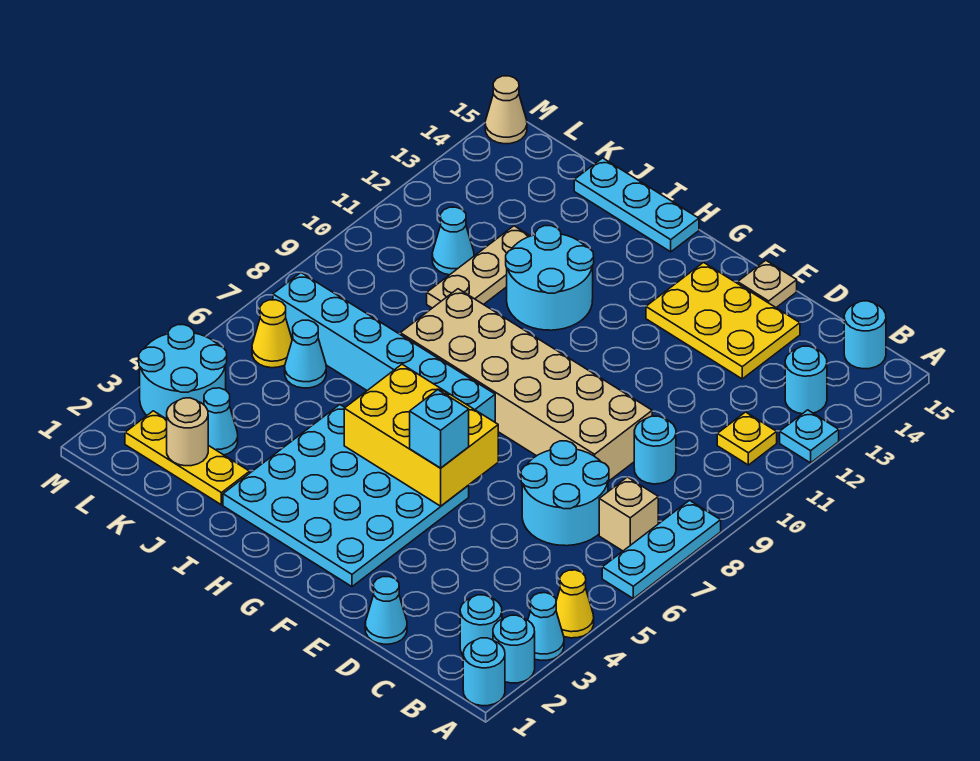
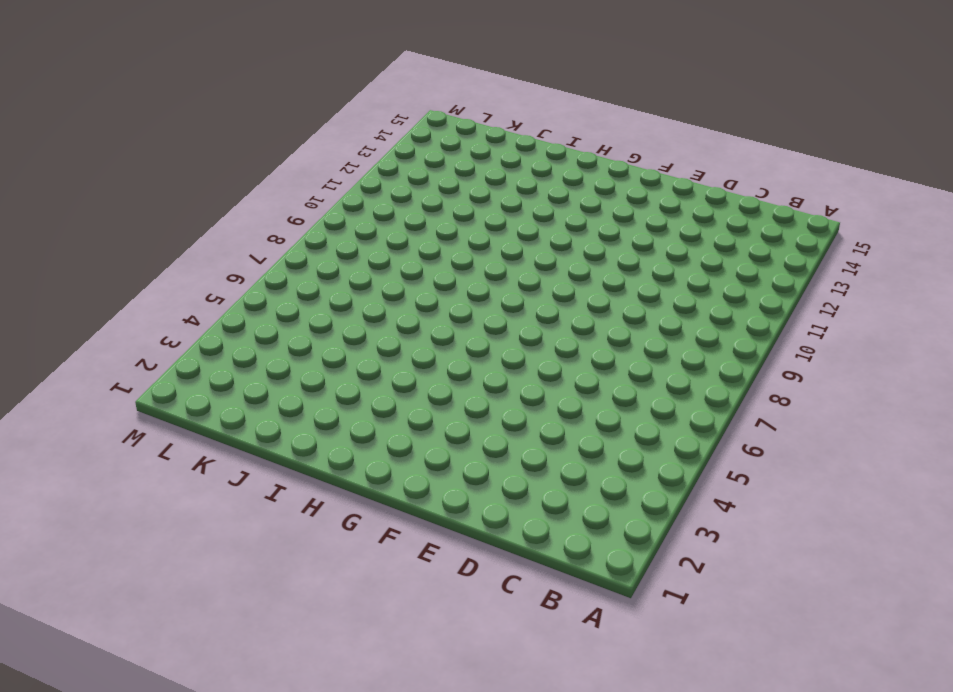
none -> cyan round brick A1 level 1
none -> cyan round brick A2 level 1
none -> cyan cone A3 level 1
none -> yellow cone A4 level 1

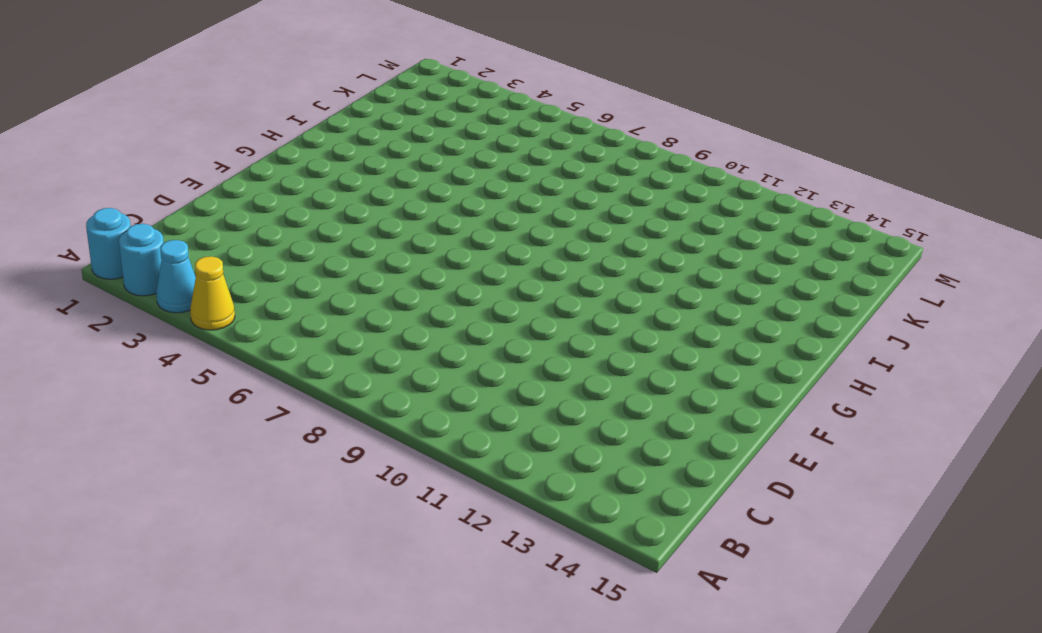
none -> cyan plate A6:A8 level 1
none -> cyan plate A12 level 1
none -> cyan round brick B2 level 1
none -> tan brick B7 level 1

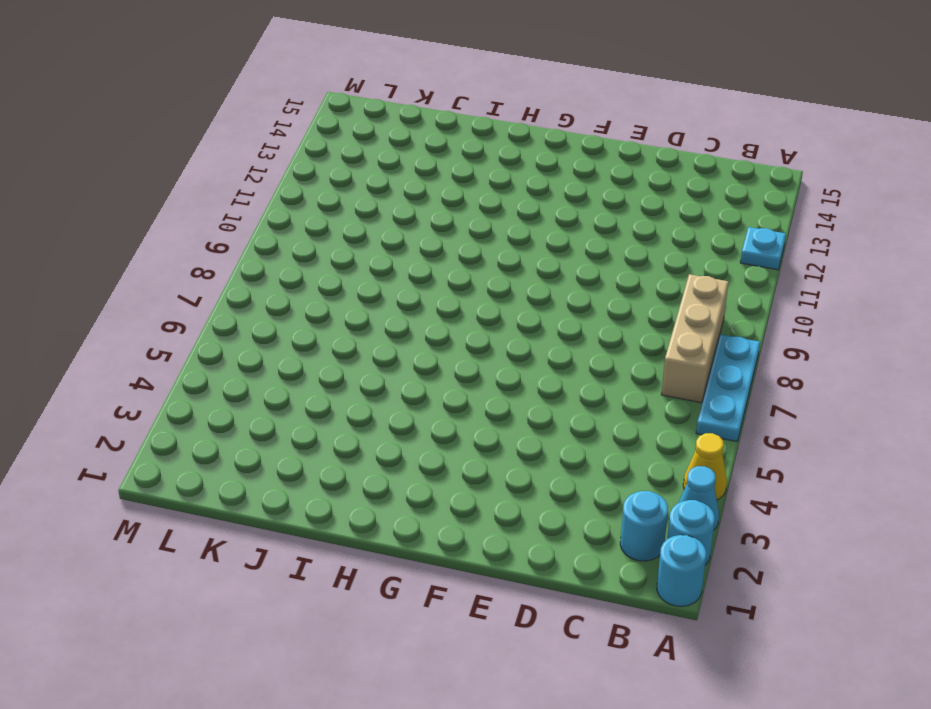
tan brick B7:B9 level 1 -> tan brick B7 level 1
none -> yellow plate B11 level 1
none -> cyan round brick B13 level 1
none -> cyan round brick B15 level 1
none -> cyan round brick C6:D7 level 1

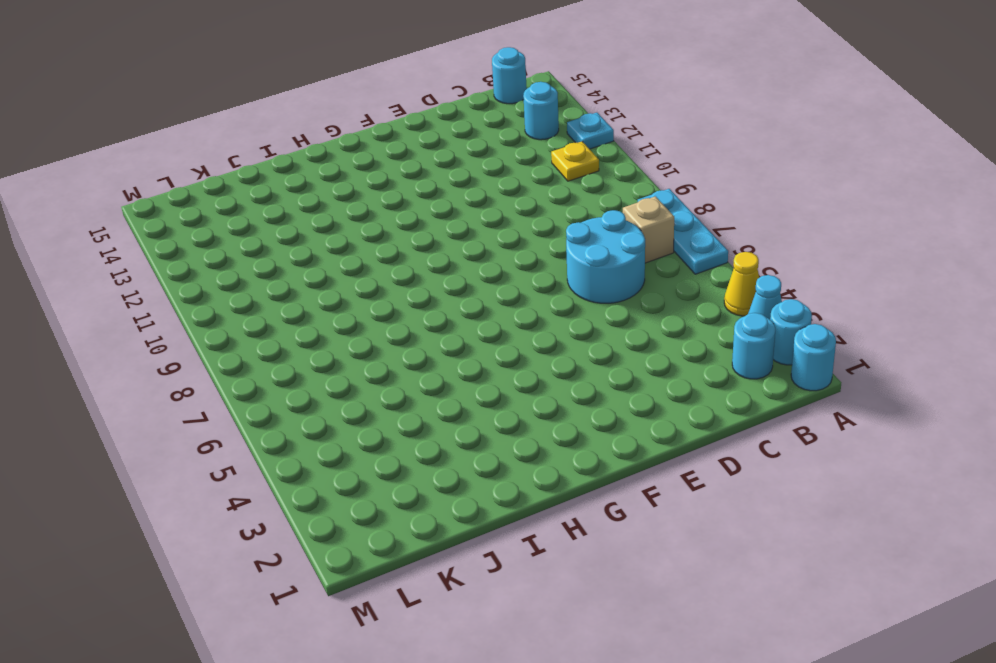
none -> cyan round brick C9 level 1
none -> cyan cone D1 level 1
none -> tan brick D8:I9 level 1
none -> yellow plate D13:F14 level 1

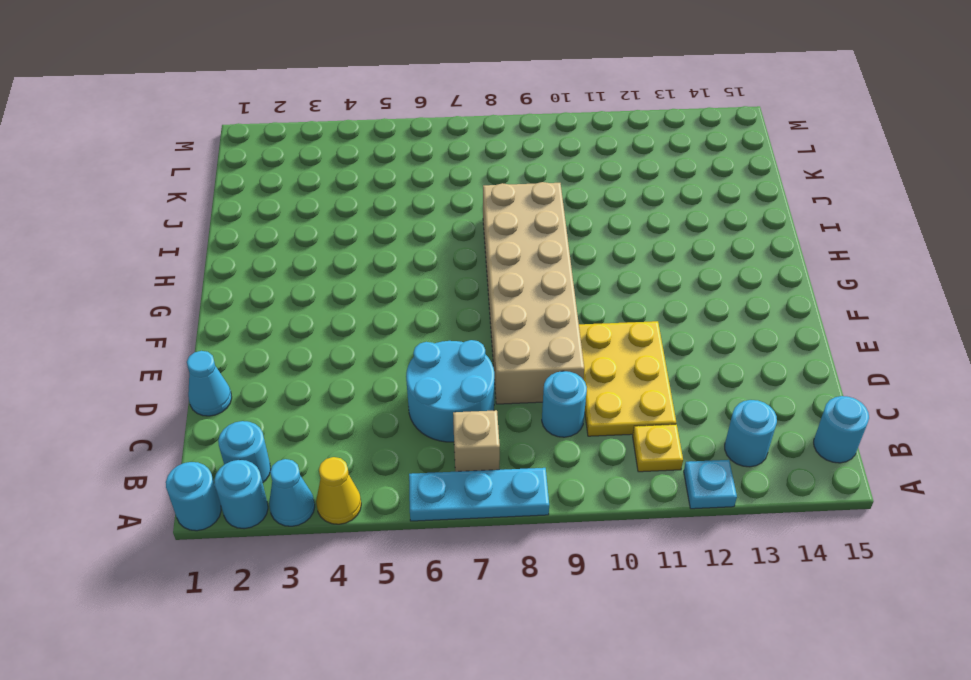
yellow plate C10:E11 level 1 -> yellow plate D13:F14 level 1
none -> tan plate E15 level 1
none -> cyan plate F2:I5 level 1
none -> cyan brick G7:L7 level 1
none -> cyan round brick H11:I12 level 1

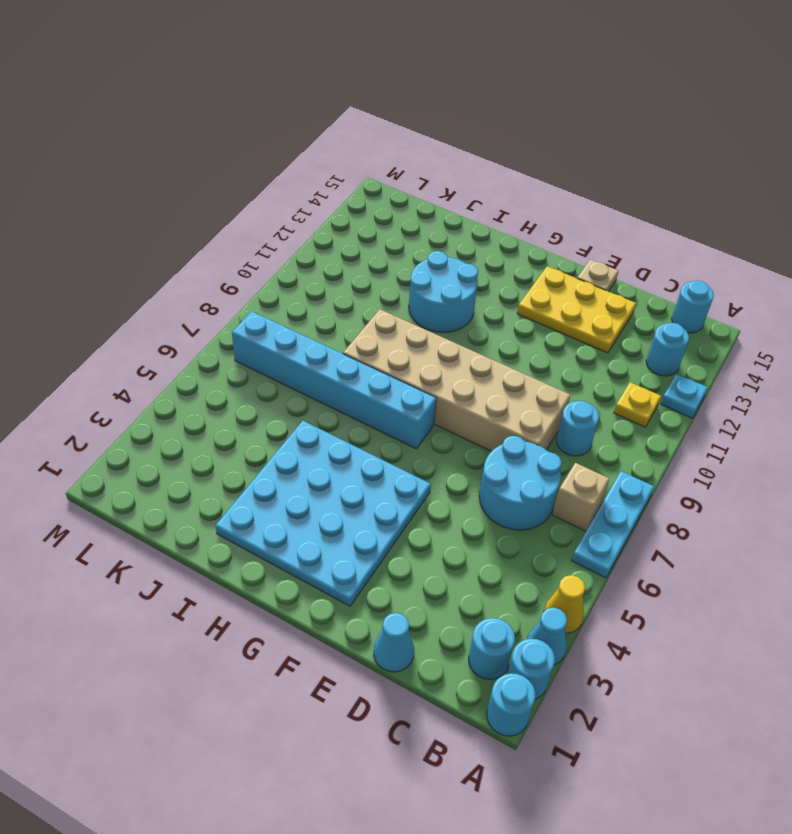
none -> cyan plate H15:J15 level 1
none -> yellow plate J2:L2 level 1
none -> tan plate J10:J12 level 1
none -> cyan cone K3 level 1

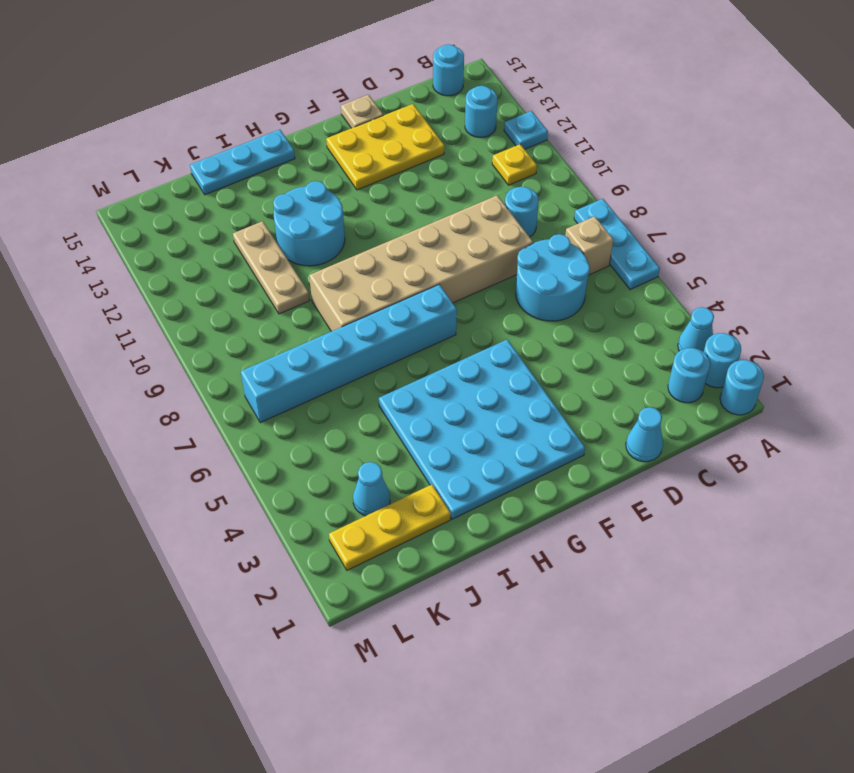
none -> yellow cone A4 level 1
none -> cyan cone K6 level 1
none -> cyan cone K11 level 1
none -> cyan round brick L3:M4 level 1

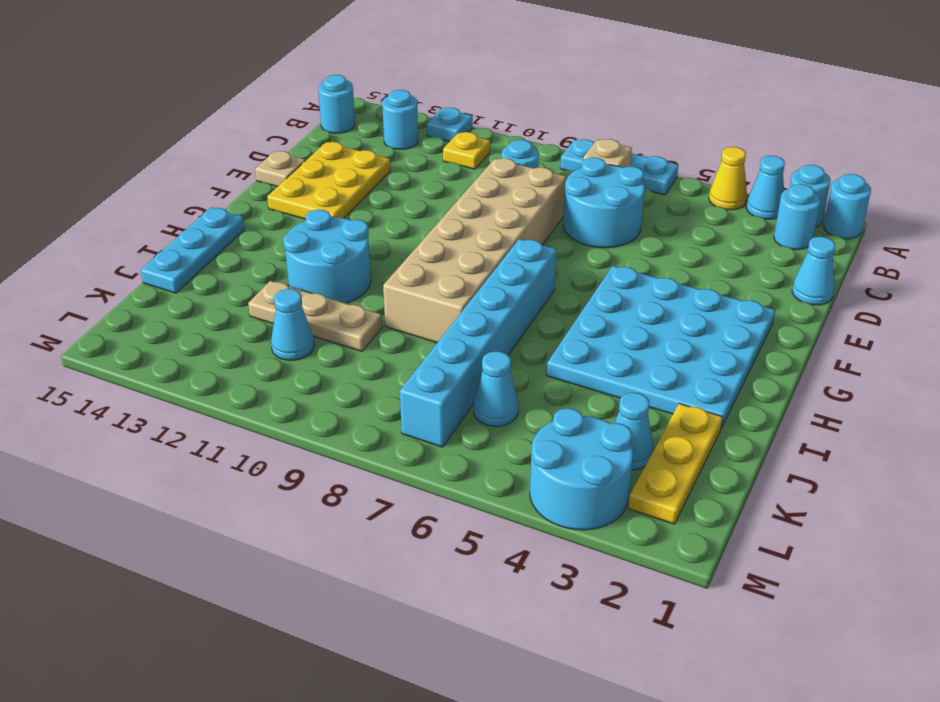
none -> yellow cone L6 level 1
none -> tan cone M15 level 1
none -> yellow brick F5:H6 level 2
none -> tan round brick K2 level 2

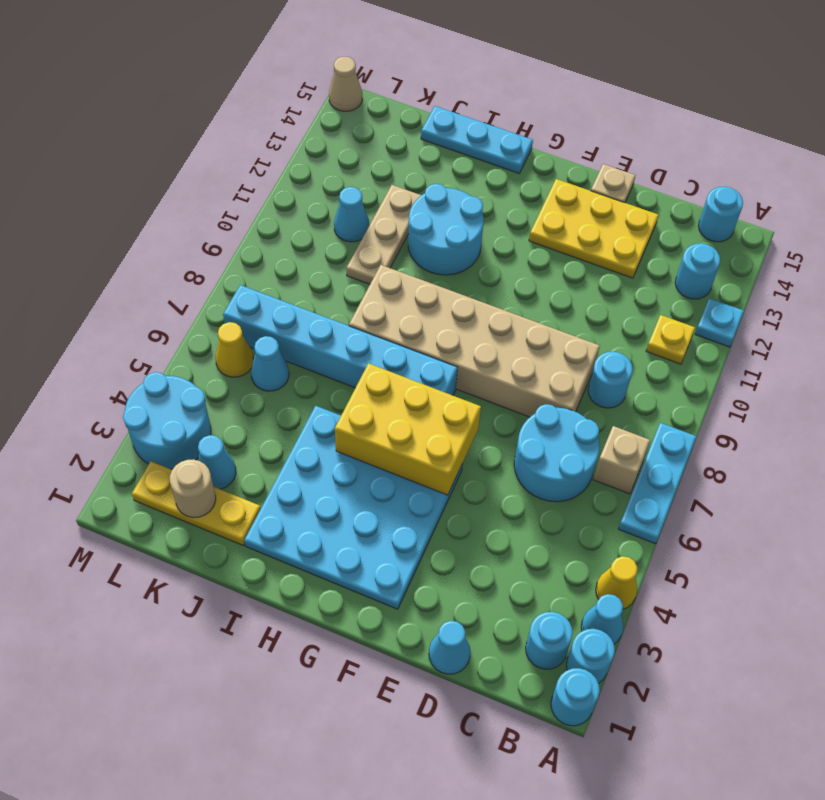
none -> cyan brick F5 level 3

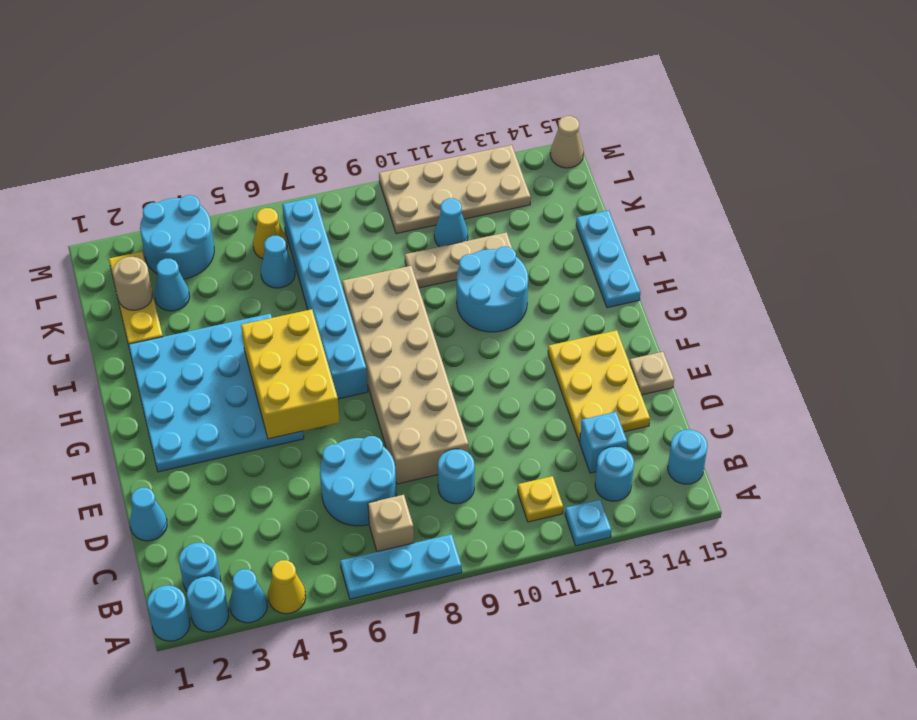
cyan brick C13 level 1 -> cyan brick F5 level 3
tan plate L10:M13 level 1 -> none

